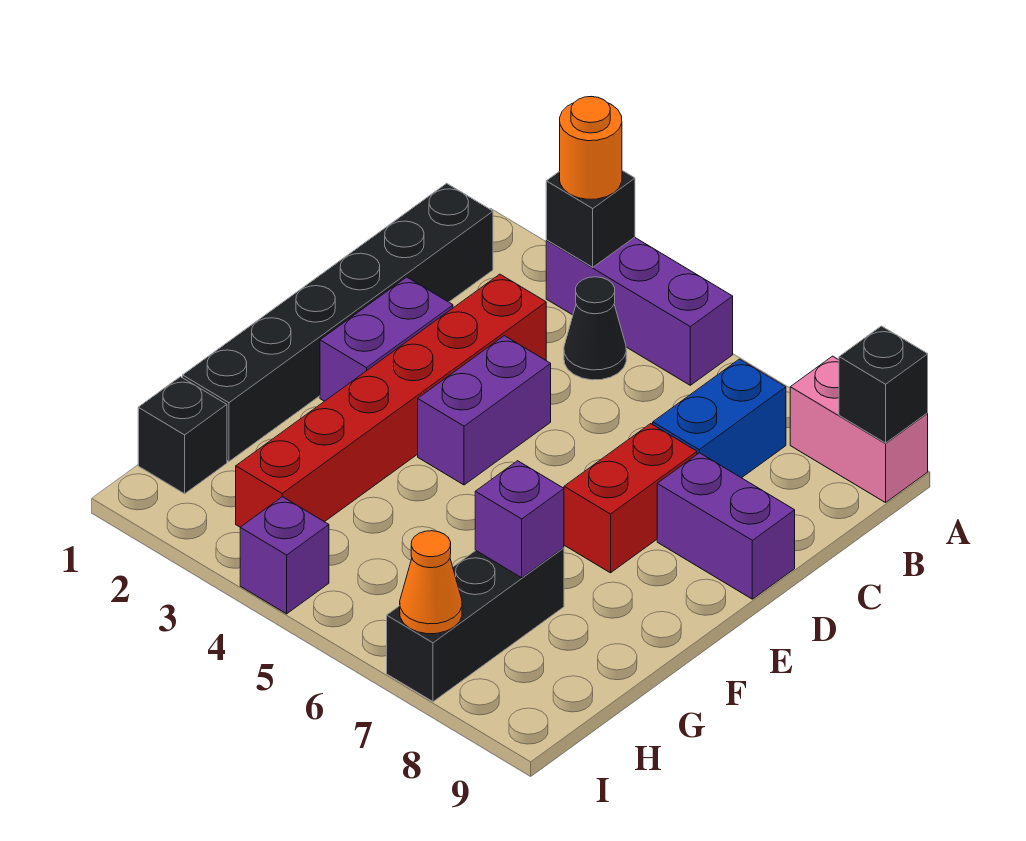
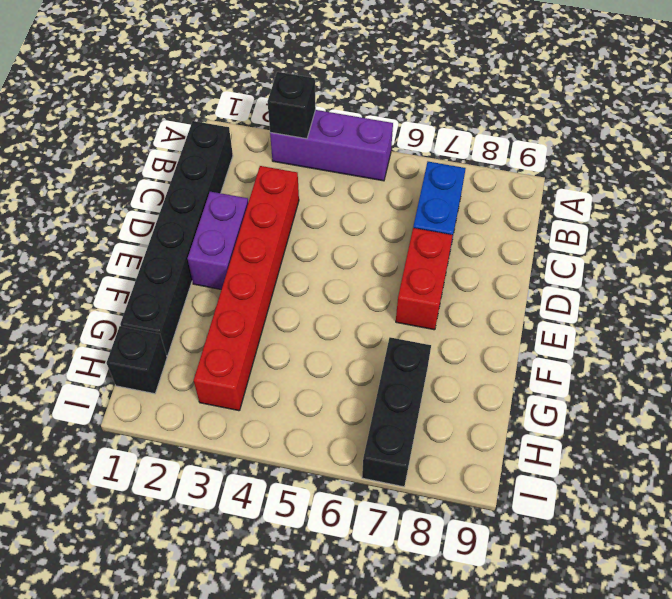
none -> pink brick A8:A9 level 1
none -> black cone B4 level 1
none -> purple brick D4:E4 level 1

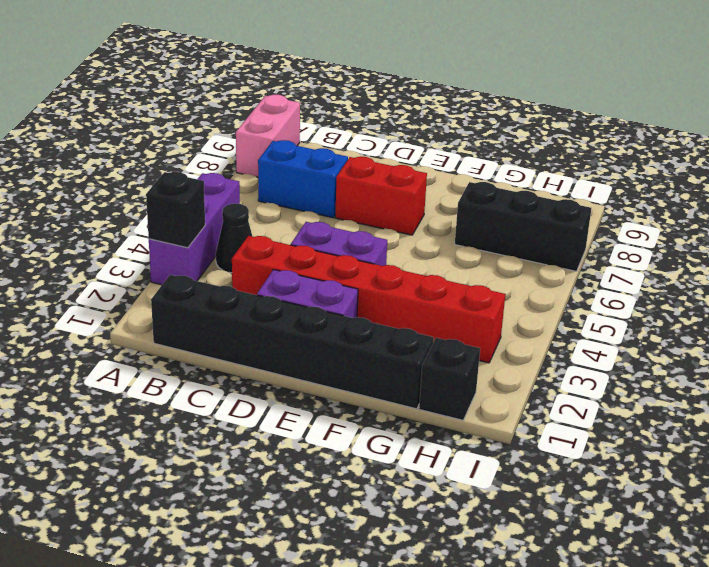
none -> purple brick D8:D9 level 1
none -> purple brick I4 level 1
none -> black brick A9 level 2

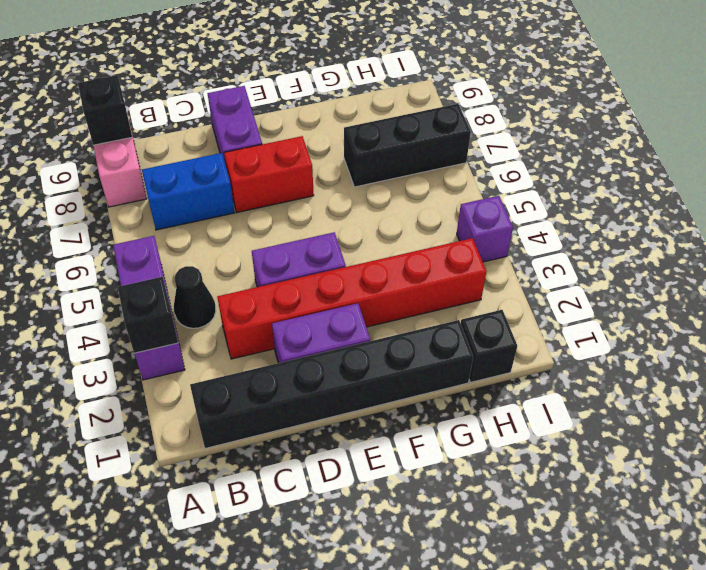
none -> purple brick G7 level 2
none -> orange cone I7 level 2
none -> orange round brick A3 level 3

